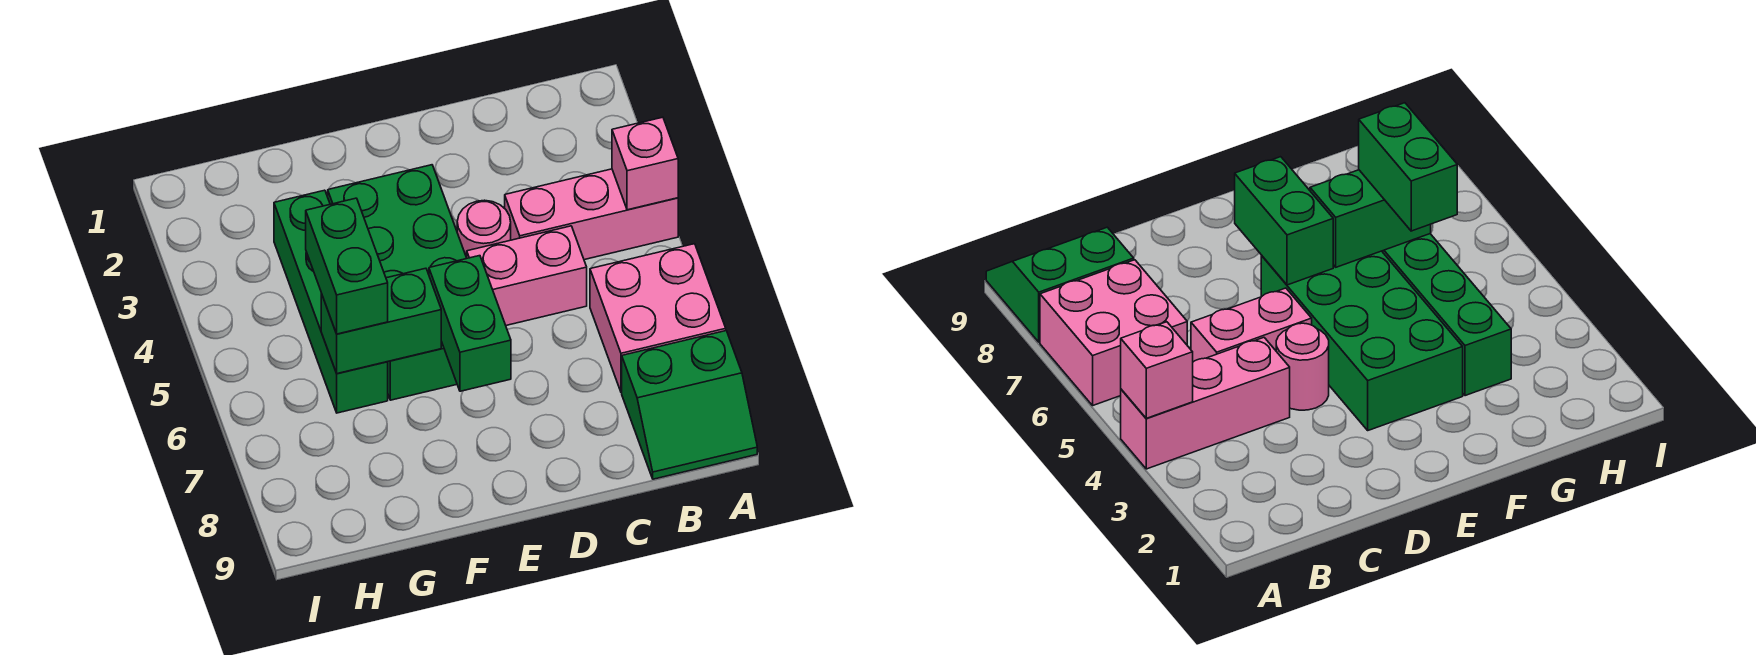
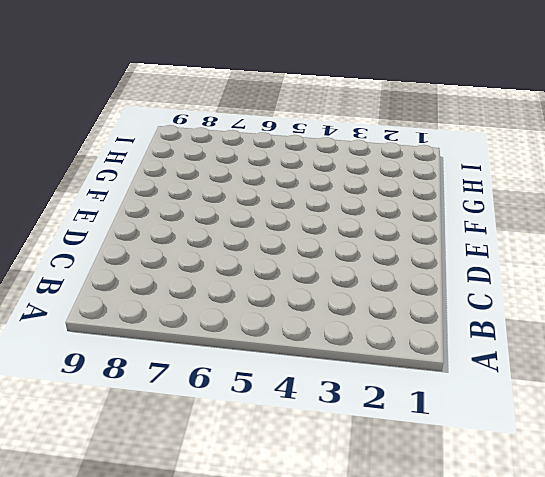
none -> pink brick A4:C4 level 1
none -> pink brick A6:B7 level 1

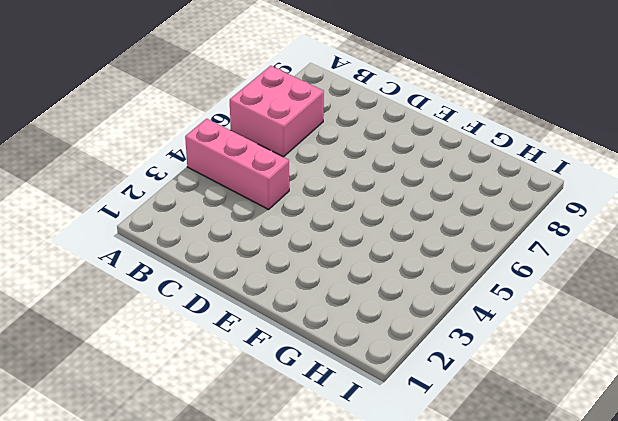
none -> green slope A8:B9 level 1 top 8
none -> pink brick C5:D5 level 1

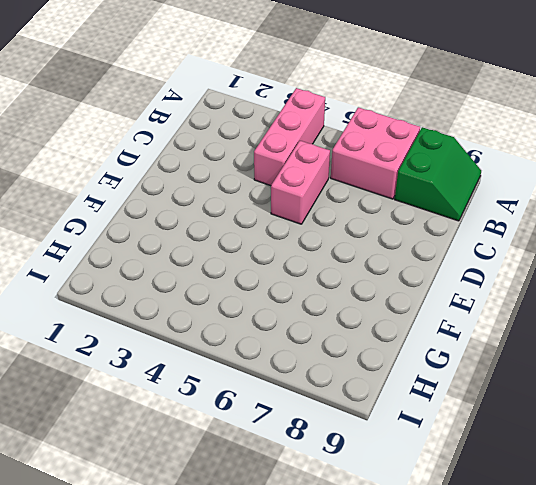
none -> pink round brick D4 level 1
none -> green brick E3:F6 level 1

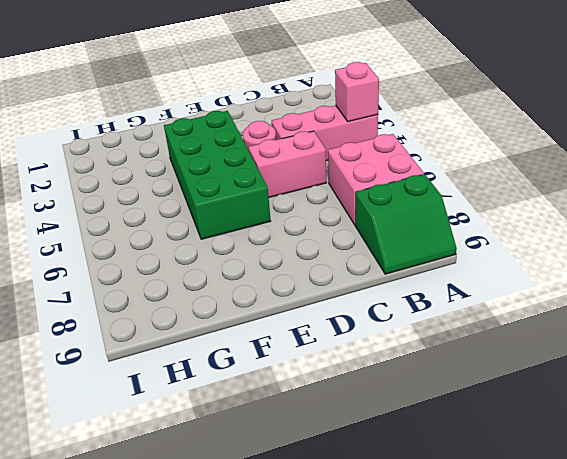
none -> green brick G3:G6 level 1
none -> green brick E6:E7 level 2

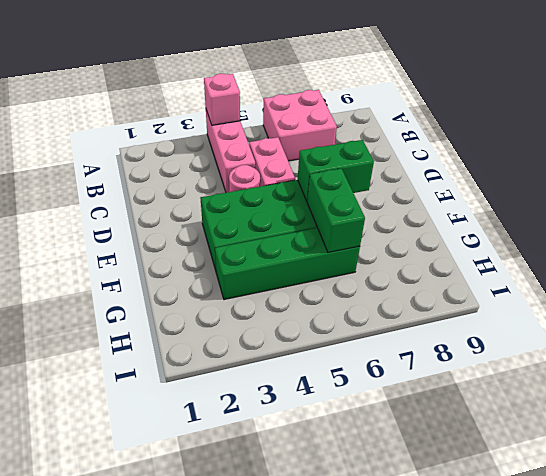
none -> green slope A8:B9 level 1 top 8
none -> green brick G5:G6 level 3

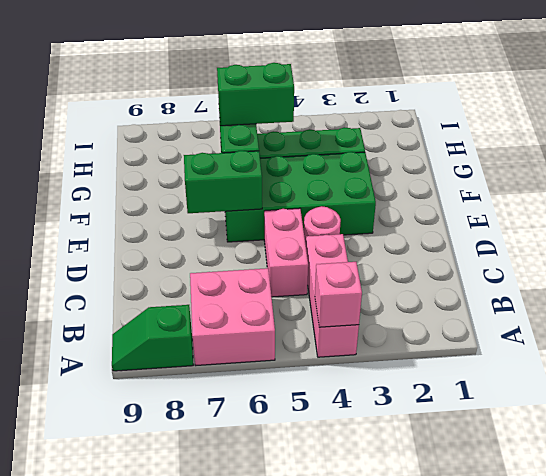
green slope A8:A9 level 1 top 8 -> green slope A8:B9 level 1 top 8

